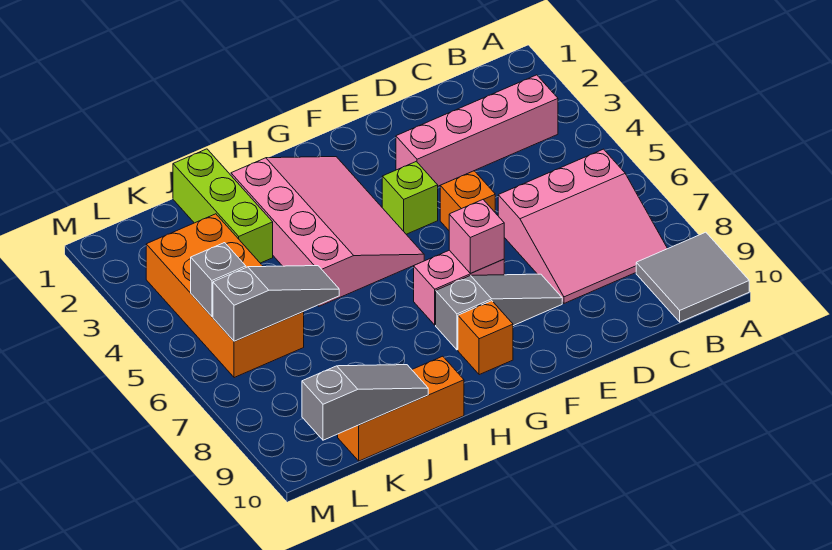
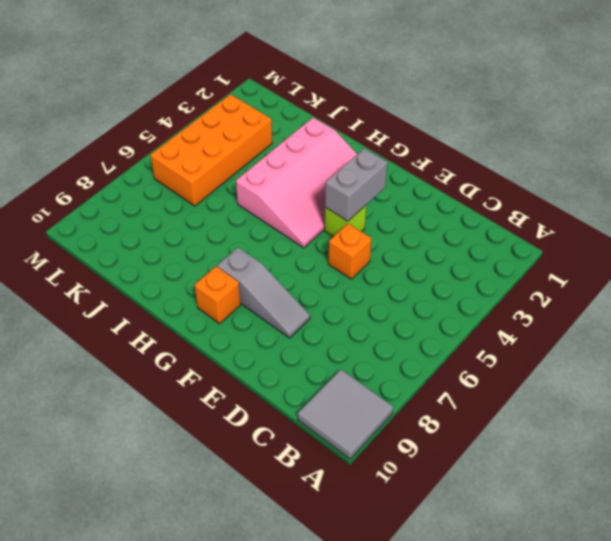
grey brick F3:F4 level 2 -> none
none -> pink brick B3:E3 level 1
none -> pink slope B6:D8 level 1 top 6
none -> pink brick F7:G7 level 1

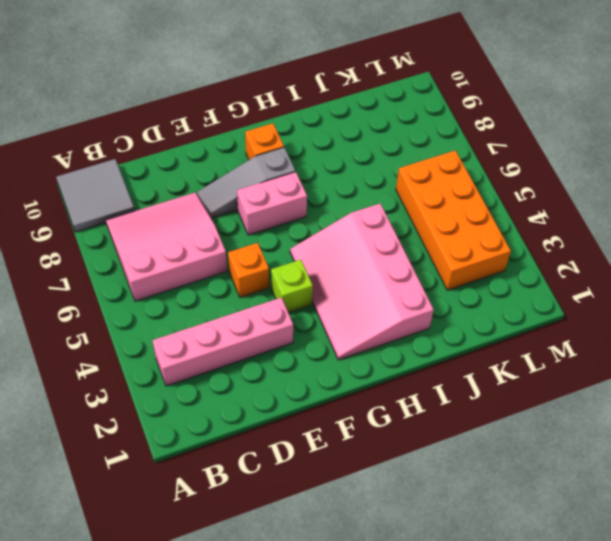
none -> orange brick I10:K10 level 1
none -> lime brick J1:J3 level 1
none -> pink brick F7 level 2

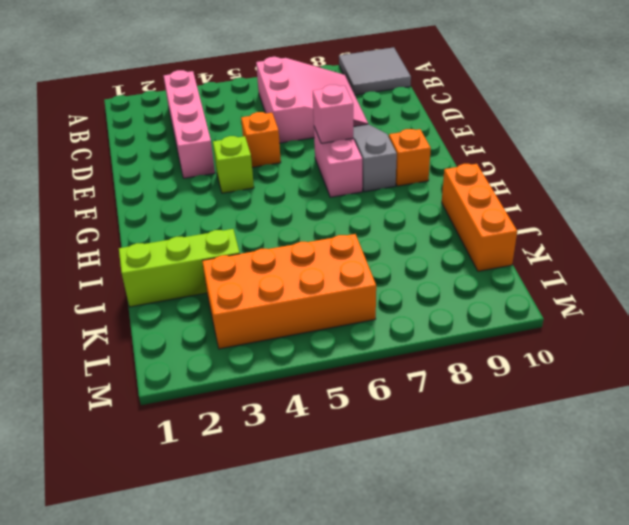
none -> pink slope G2:I5 level 1 top I
none -> grey slope J6:L6 level 2 top L
none -> grey slope J10:L10 level 2 top L

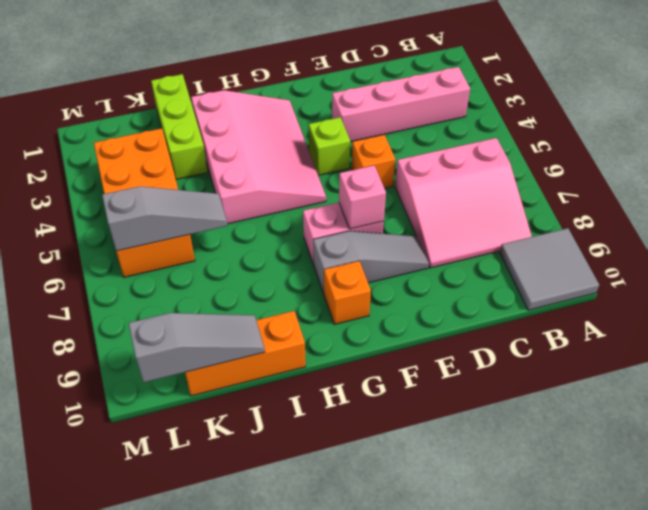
none -> grey brick L5 level 2

